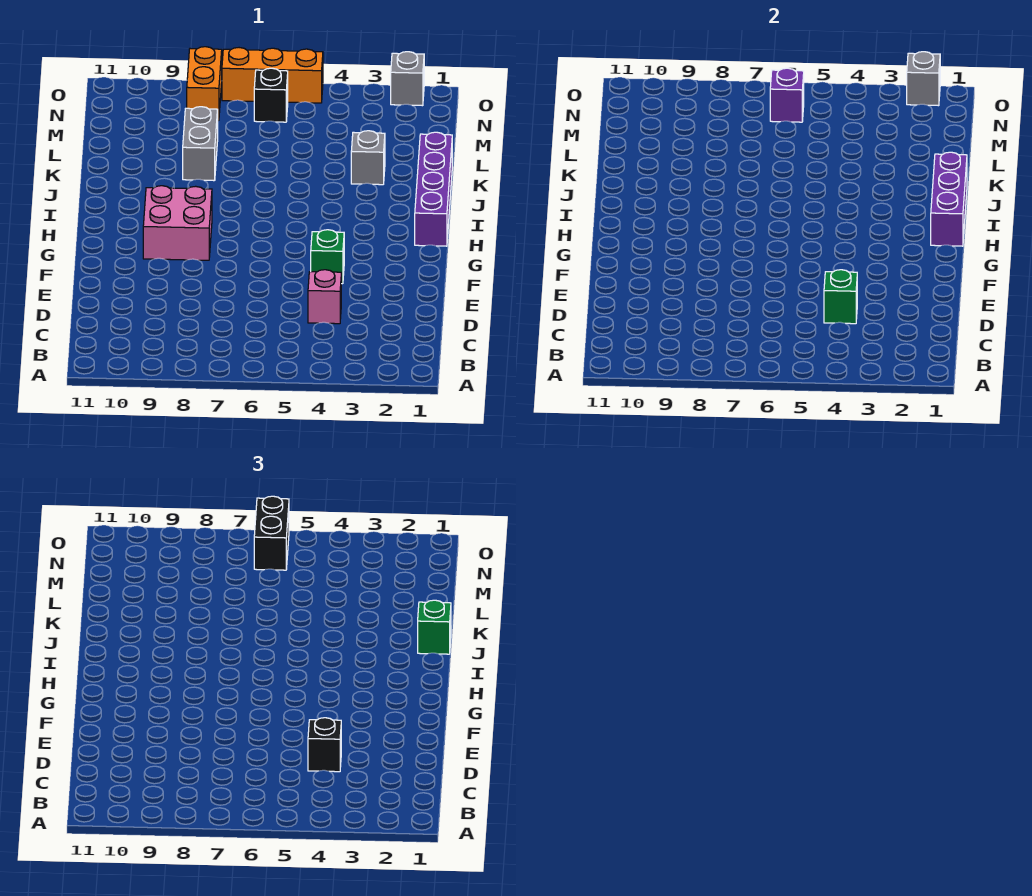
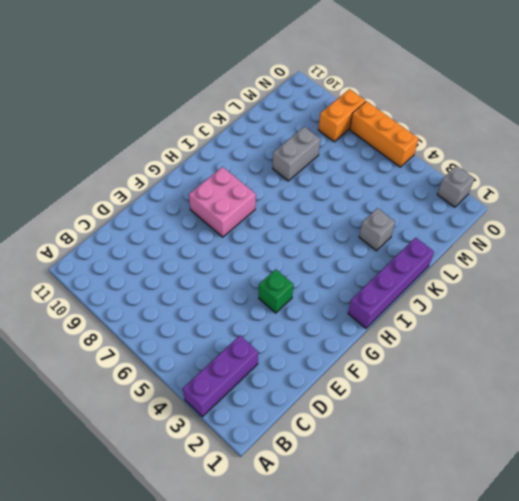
purple brick A3:C3 level 1 -> purple brick H1:J1 level 2
none -> pink brick D4 level 1
none -> black brick N6 level 1
none -> green brick D4 level 2

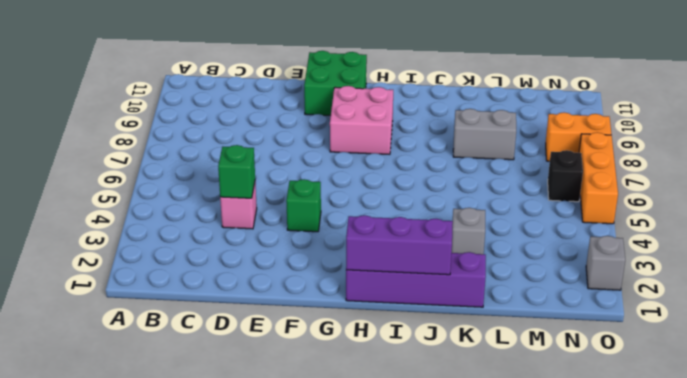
green brick F10:G11 level 1 -> none
none -> purple brick N6 level 2
none -> grey brick O2 level 2
none -> black brick D4 level 3

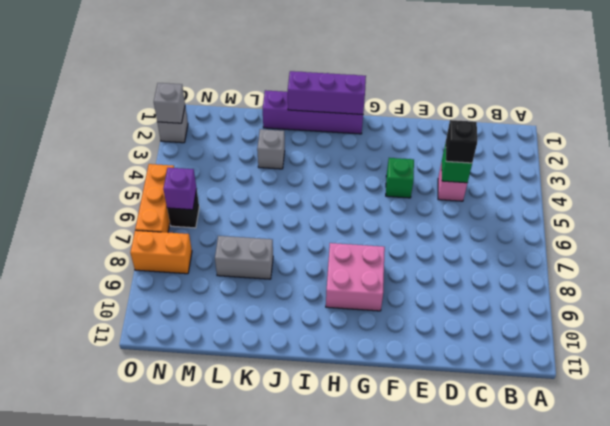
none -> green brick J1 level 3
none -> black brick N6:O6 level 3

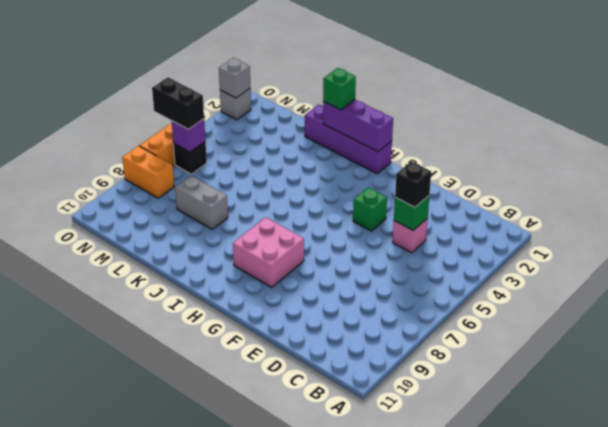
none -> grey brick K3 level 1

